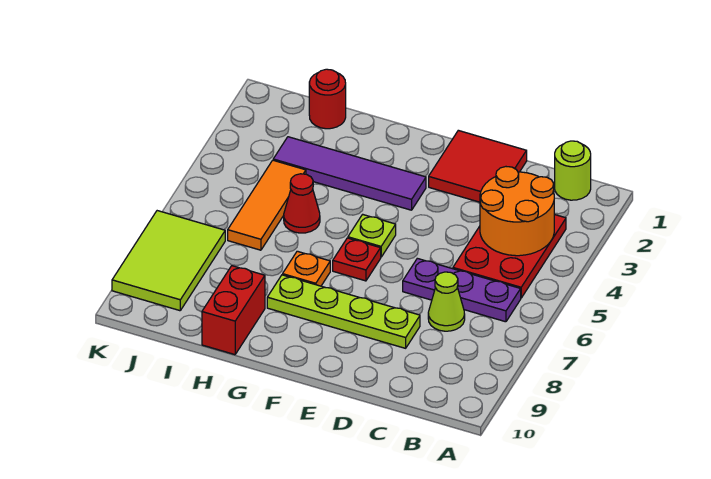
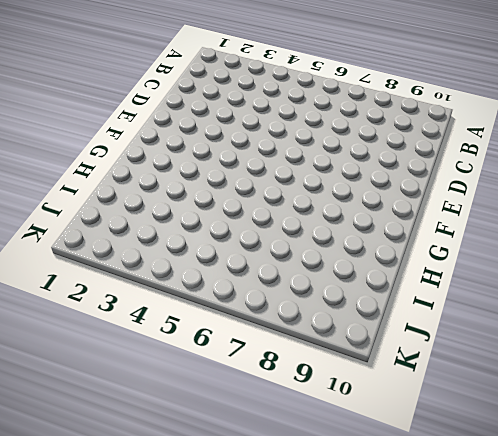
none -> lime round brick B1 level 1
none -> red plate B3:C5 level 1
none -> purple plate B6:D6 level 1

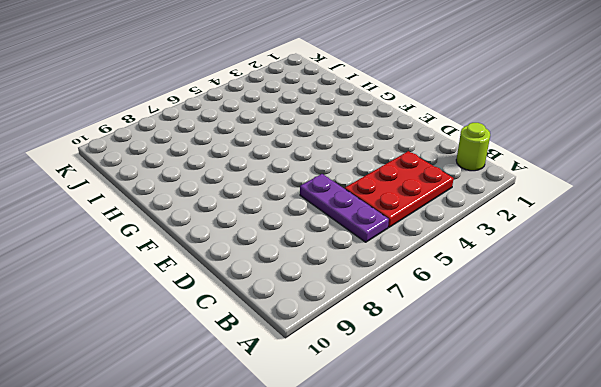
none -> lime cone C7 level 1
none -> red tile D1:E2 level 1
none -> lime plate D8:G8 level 1

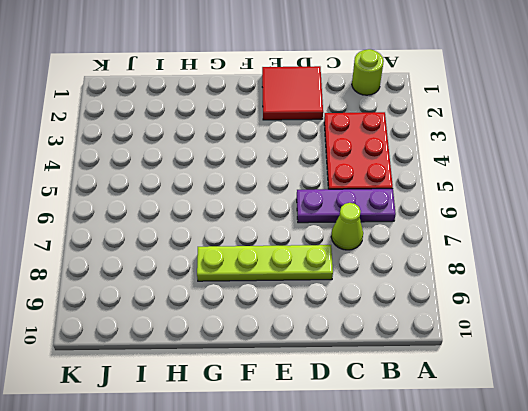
none -> purple tile F3:I3 level 1
none -> lime plate F5 level 1
none -> red plate F6 level 1

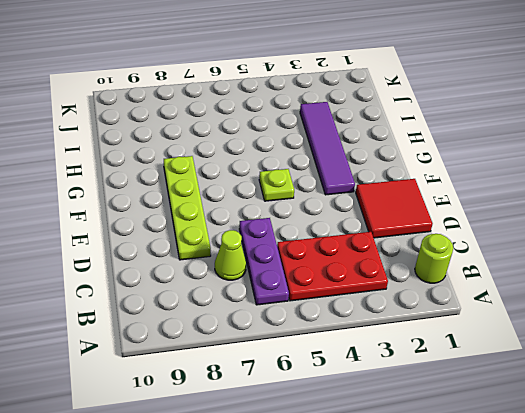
none -> red plate F6 level 1
none -> orange plate G7 level 1
none -> red cone H5 level 1

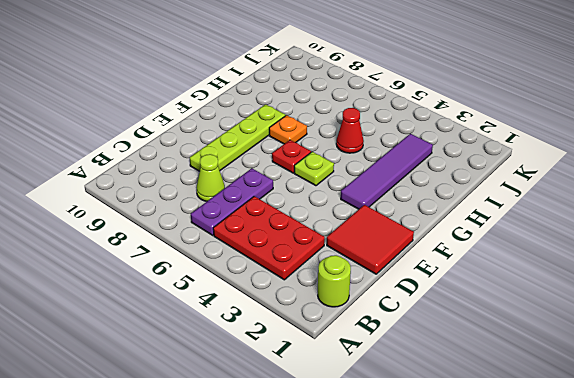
none -> red brick H9:H10 level 1
none -> red round brick I1 level 1
none -> orange tile I4:I6 level 1

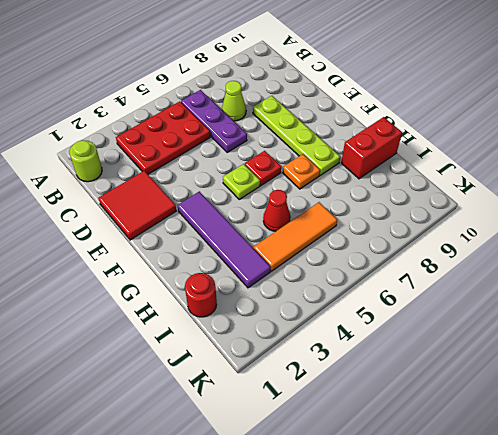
none -> lime tile J7:K9 level 1
none -> orange round brick B3:C4 level 2

